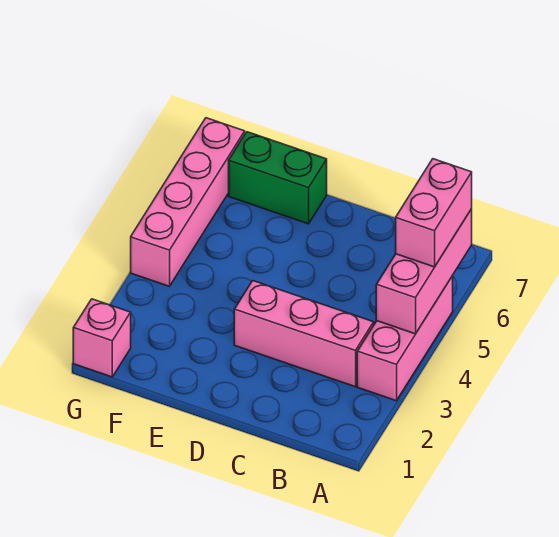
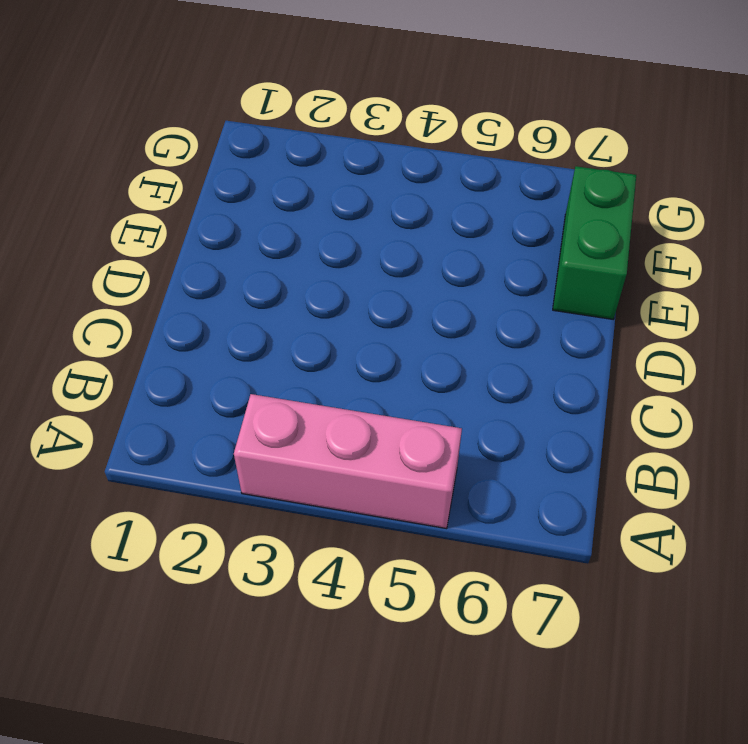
none -> pink brick B3:D3 level 1
none -> pink brick G1 level 1

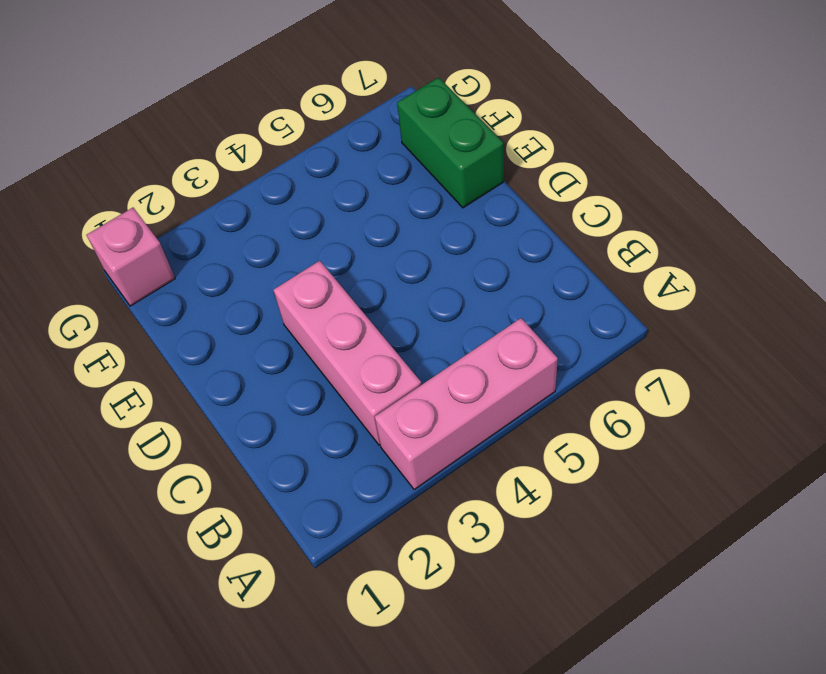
none -> pink brick G4:G7 level 1
none -> pink brick A4:A6 level 2

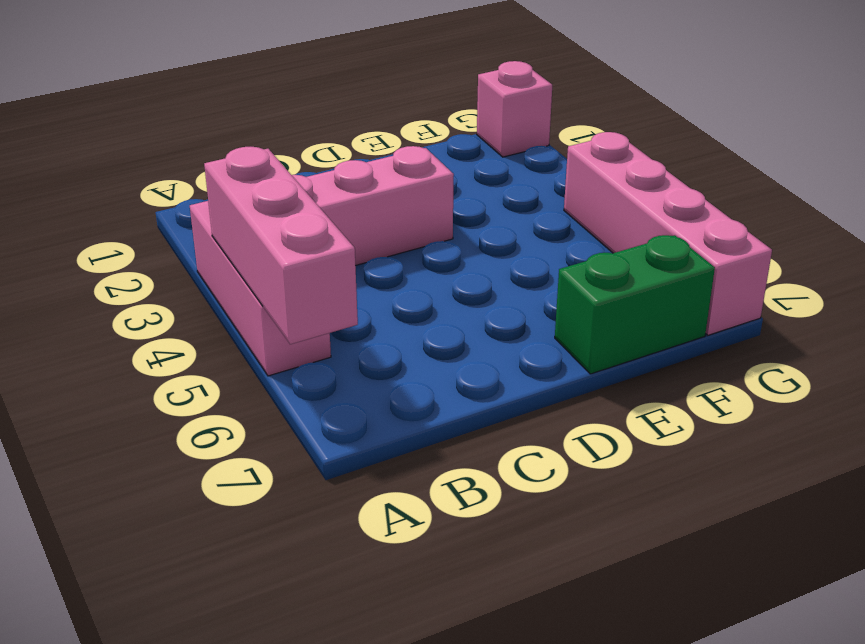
none -> pink brick A5:A6 level 3

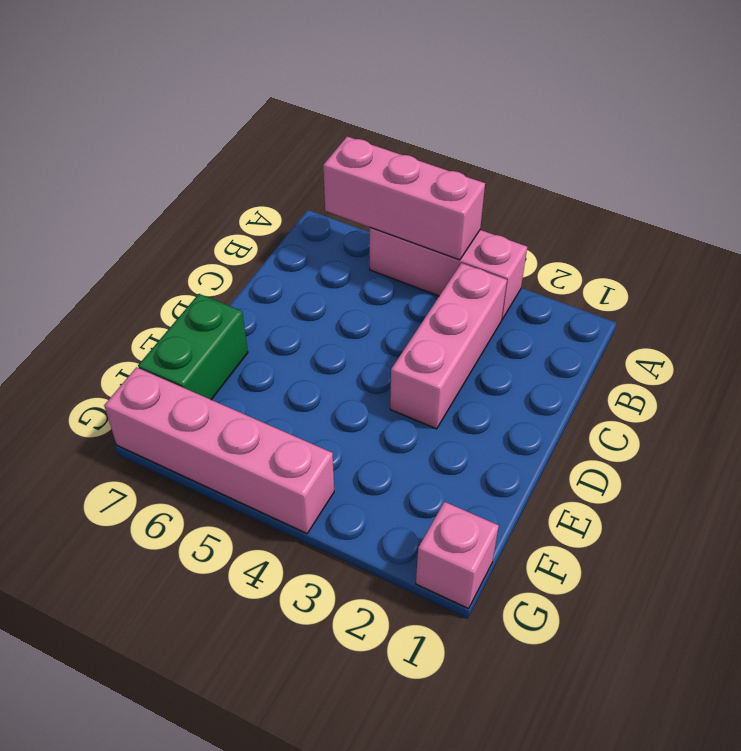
none -> pink brick A5:A6 level 3

